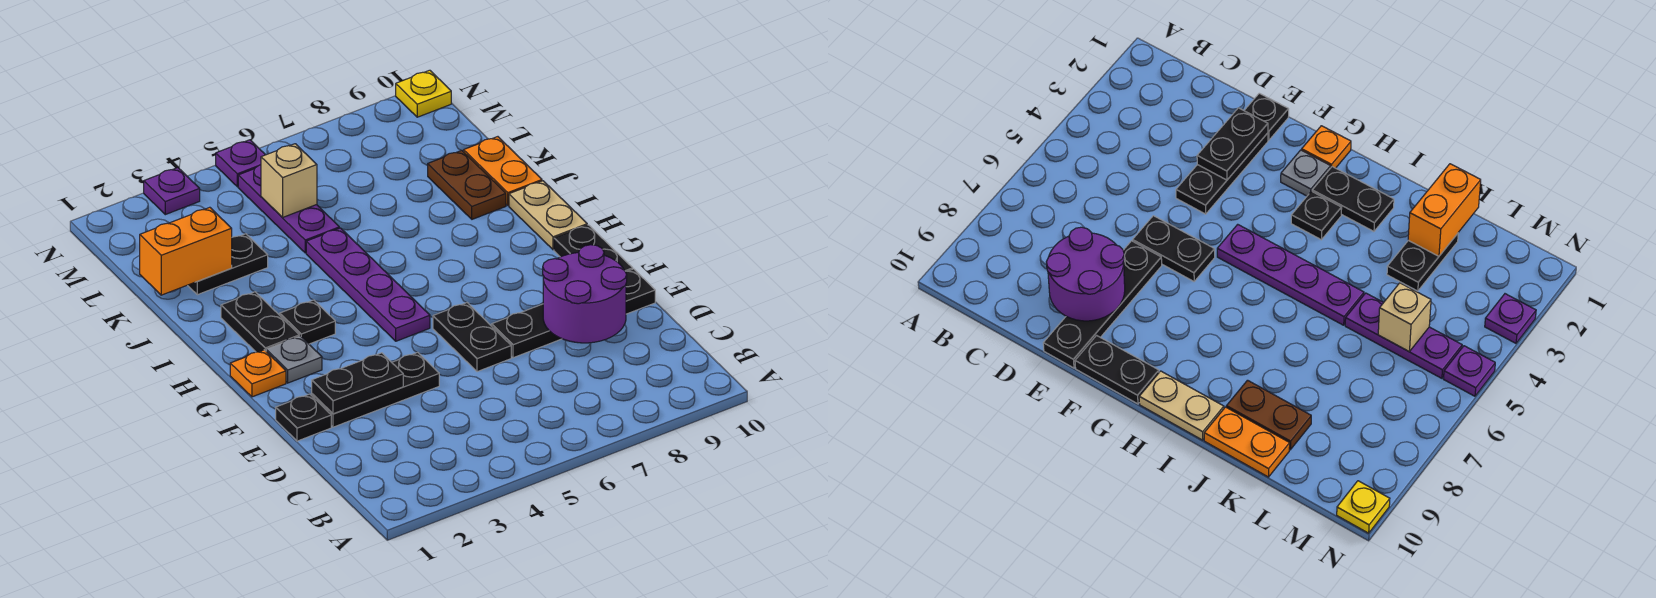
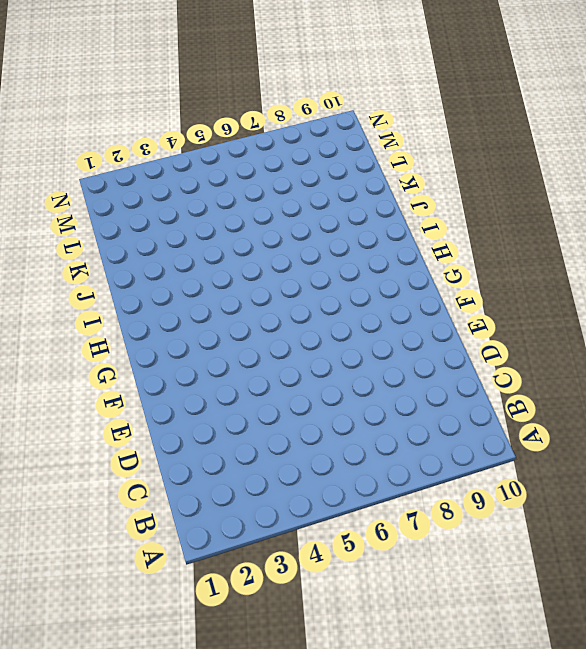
none -> black plate E1 level 1
none -> black plate E2:E4 level 1
none -> black plate E6:F6 level 1

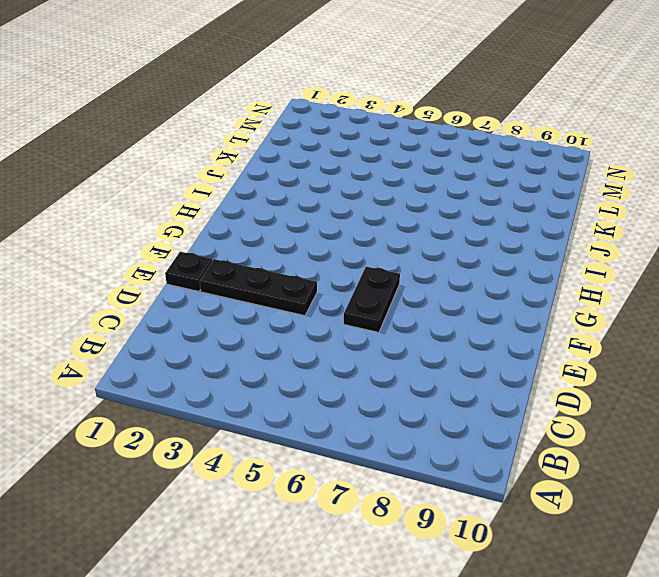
none -> black plate E7:E10 level 1
none -> black plate F10:G10 level 1
none -> orange plate G1 level 1

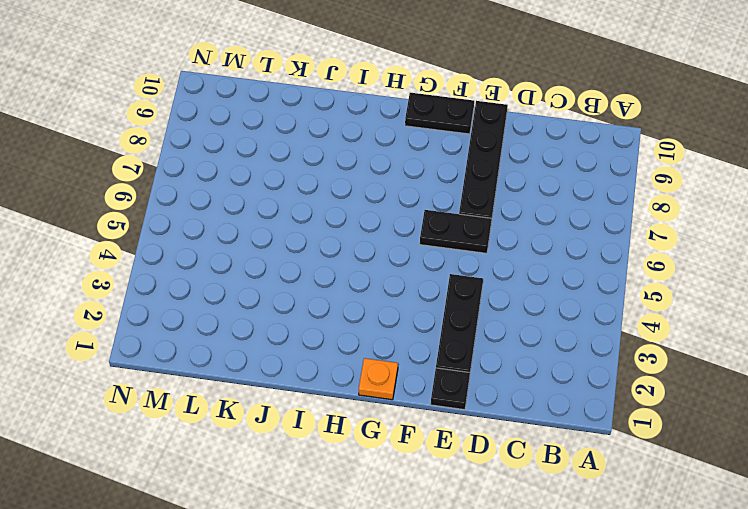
none -> grey plate G2 level 1
none -> purple plate G5:J5 level 1
none -> black plate H2:I2 level 1

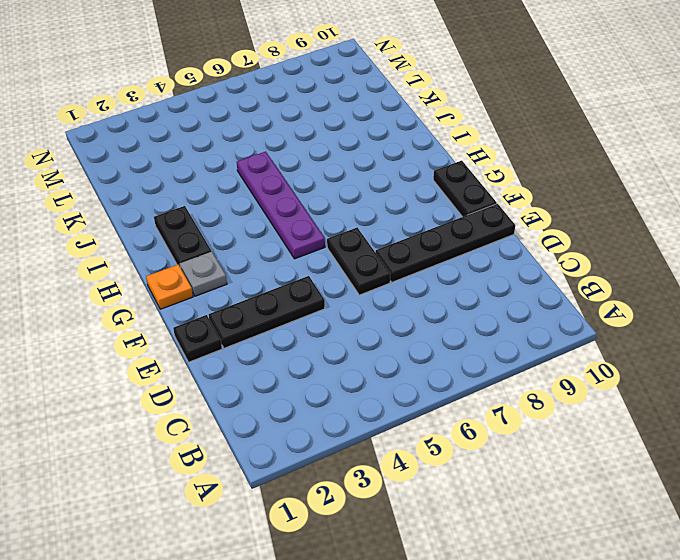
none -> black plate H3 level 1
none -> tan plate H10:I10 level 1
none -> brown plate J9:K9 level 1

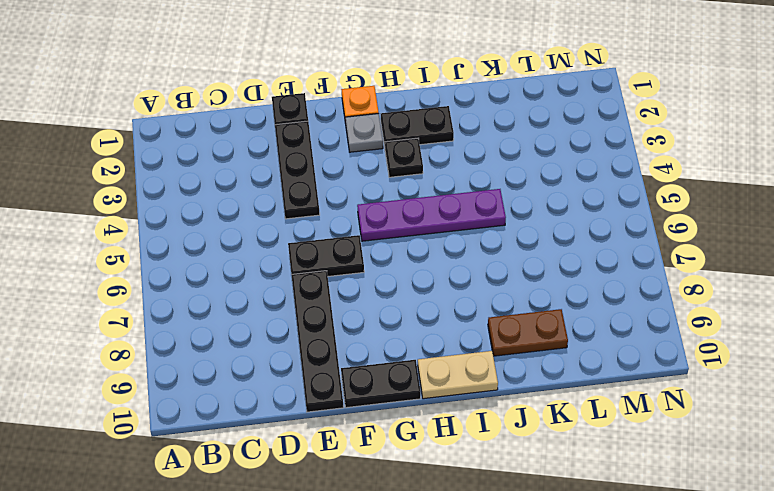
none -> orange plate J10:K10 level 1
none -> black plate K2:K3 level 1
none -> purple plate K5:M5 level 1

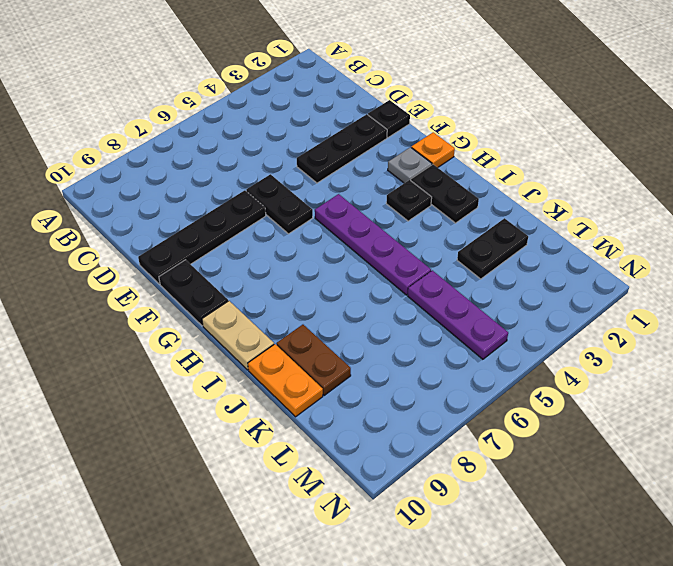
none -> purple plate N3 level 1
none -> purple plate N5 level 1
none -> yellow plate N10 level 1

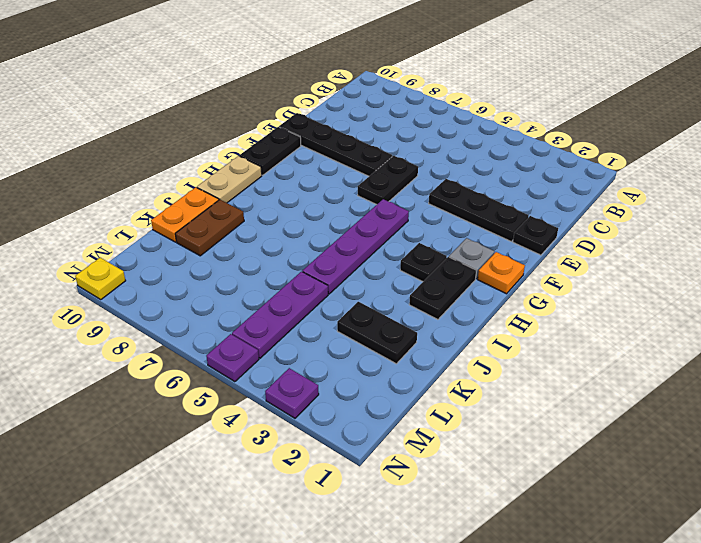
none -> purple round brick D8:E9 level 2
none -> black plate E2:E3 level 2
none -> orange brick K1:K2 level 2

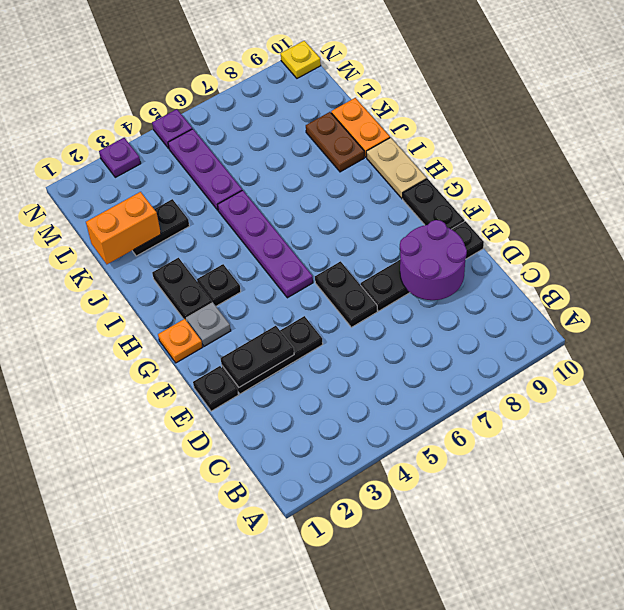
none -> tan brick L5 level 2

